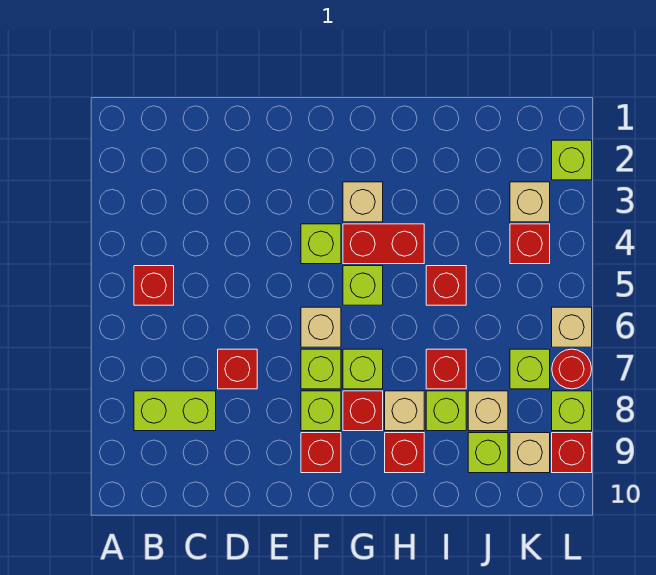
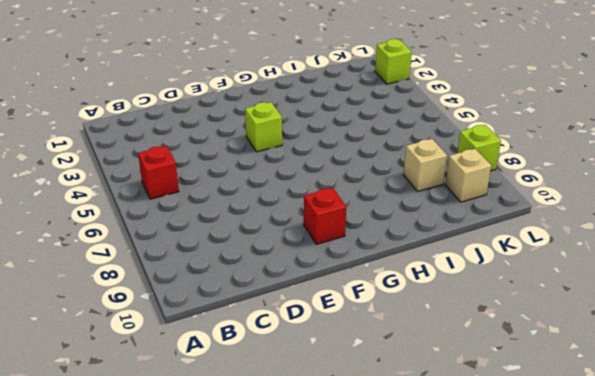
none -> lime brick B8:C8 level 1
none -> red brick D7 level 1
none -> tan brick F6 level 1

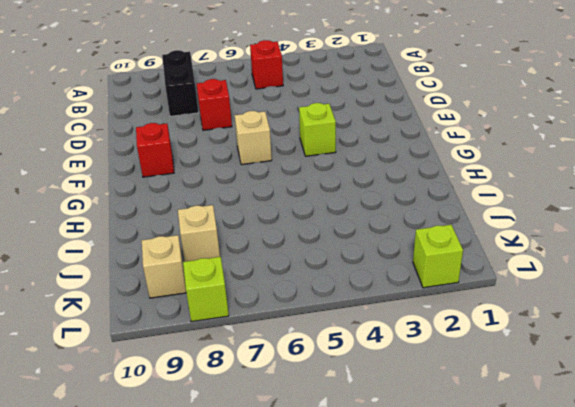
black brick B8:C8 level 1 -> lime brick B8:C8 level 1
none -> lime brick F7 level 1
none -> lime brick F8 level 1
none -> tan brick G3 level 1

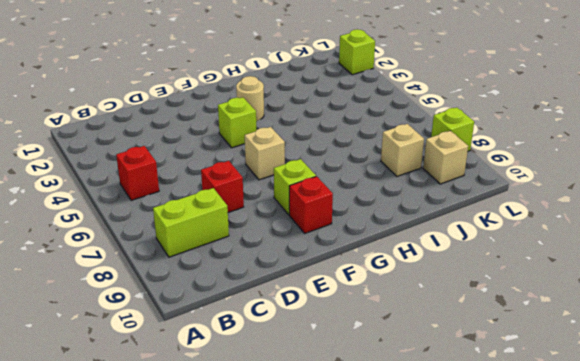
tan round brick G3 level 1 -> tan brick G3 level 1
none -> lime brick F7 level 1
none -> red brick G4:H4 level 1
none -> lime brick G5 level 1

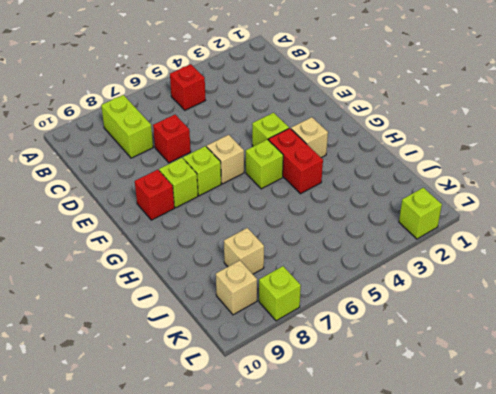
none -> lime brick G7 level 1
none -> red brick G8 level 1
none -> tan brick H8 level 1

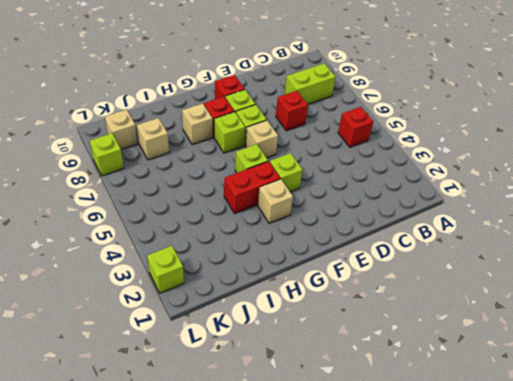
none -> red brick H9 level 1
none -> red brick I5 level 1
none -> red brick I7 level 1

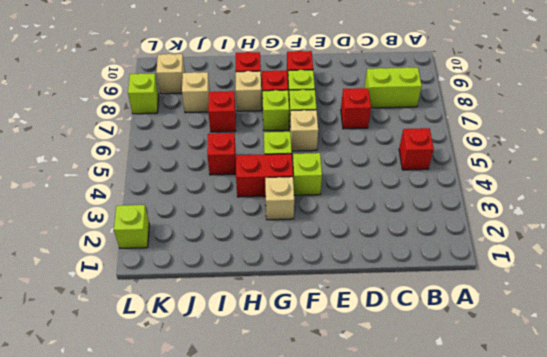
none -> lime brick I8 level 1
none -> lime brick J9 level 1
none -> tan brick K3 level 1

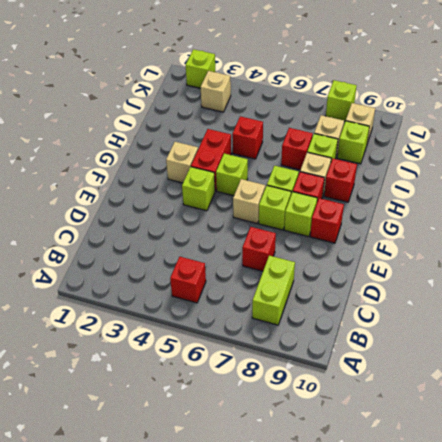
none -> red brick K4 level 1
none -> lime brick K7 level 1
none -> tan brick L6 level 1

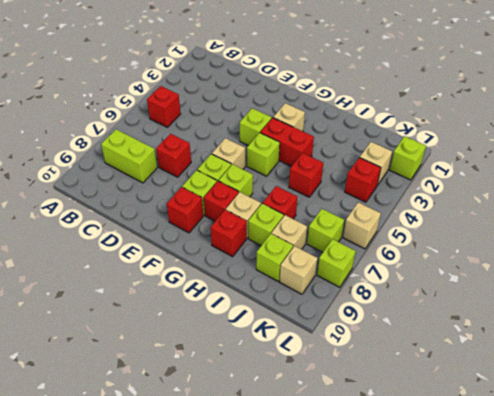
none -> red round brick L7 level 1
none -> red brick L9 level 1

